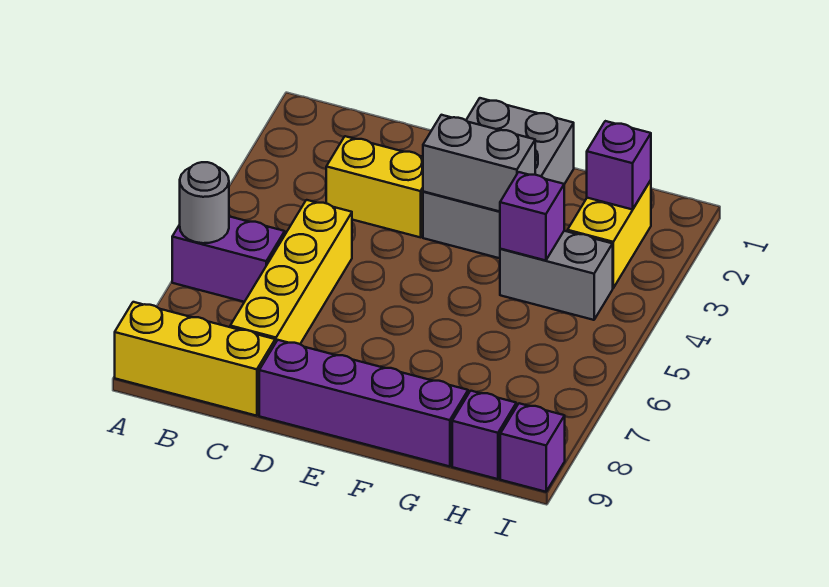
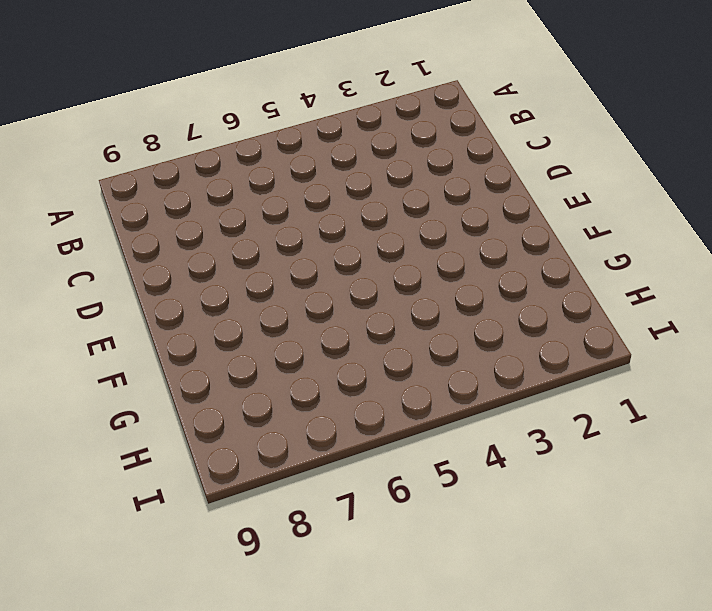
none -> purple brick A6:B6 level 1
none -> yellow brick A9:C9 level 1
none -> yellow brick C3:D3 level 1

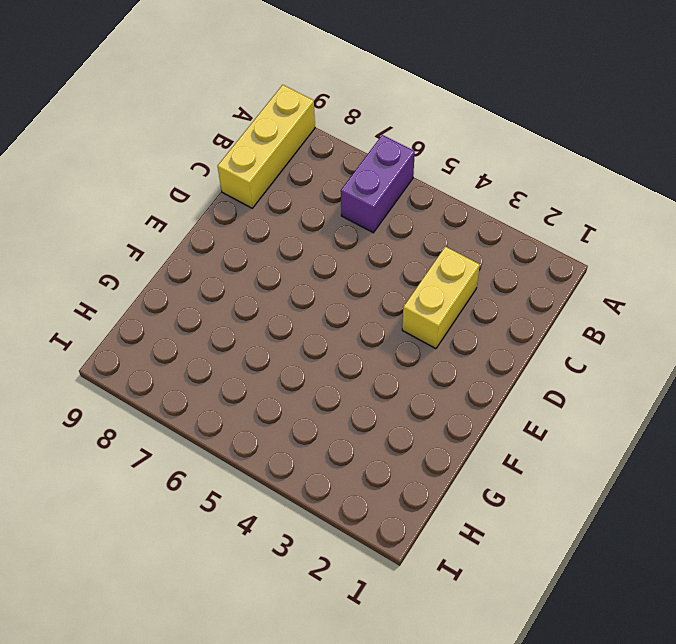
none -> yellow brick C5:C8 level 1
none -> purple brick D9:G9 level 1
none -> grey brick E1:F3 level 1

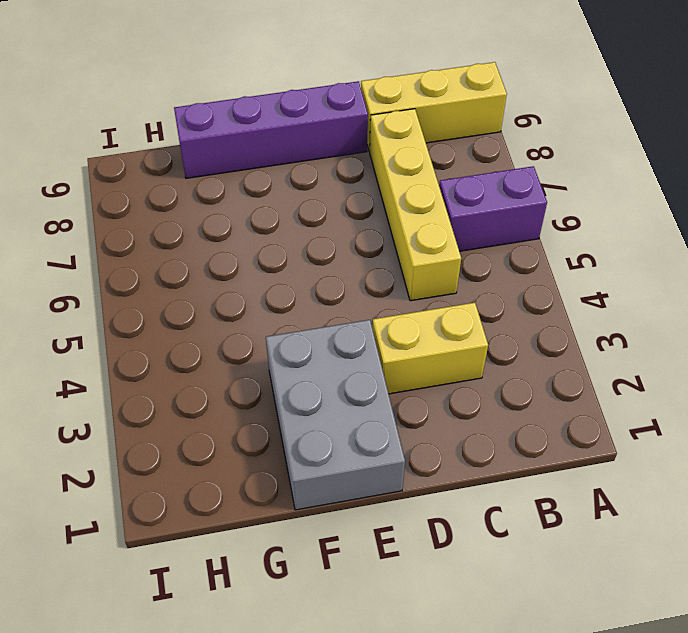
none -> grey brick G4:H4 level 1
none -> yellow brick H2:H3 level 1
none -> purple brick H9 level 1

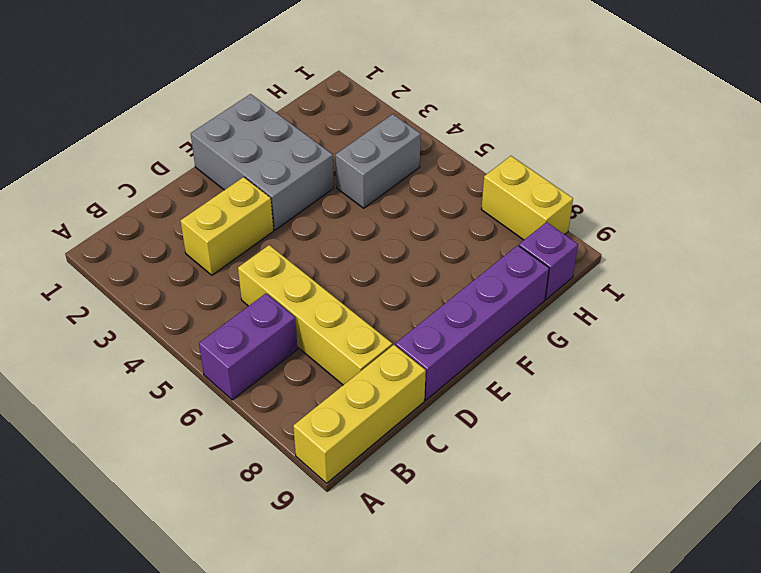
yellow brick I7:I8 level 1 -> yellow brick H2:H3 level 1
none -> purple brick I9 level 1
none -> grey round brick A6 level 2
none -> grey brick E3:F3 level 2

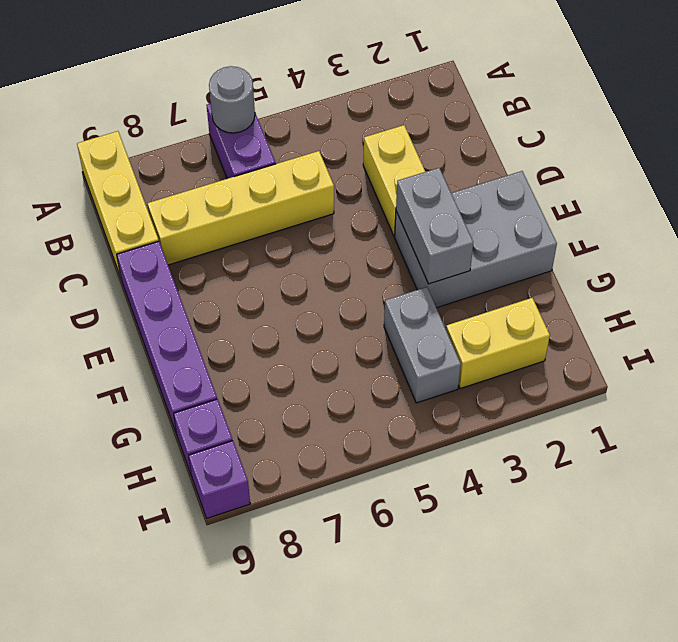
none -> purple brick G4 level 2
none -> purple brick H2 level 2

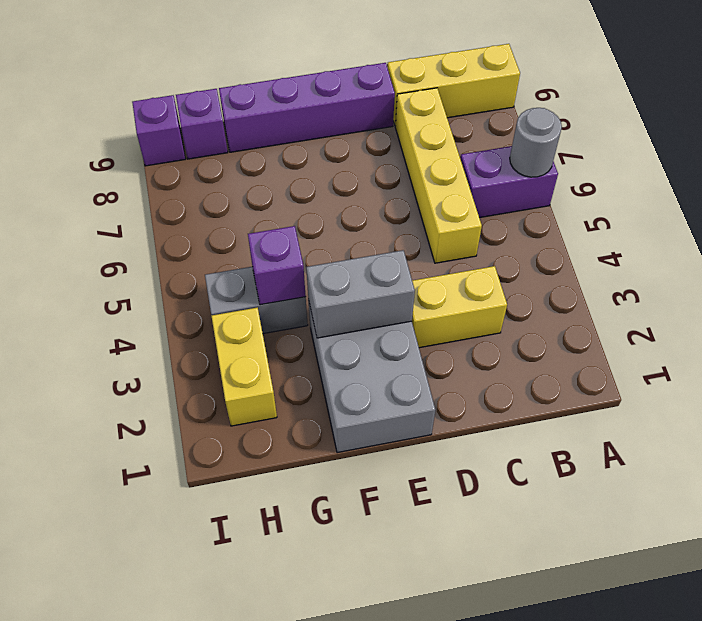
none -> purple brick H2 level 2

